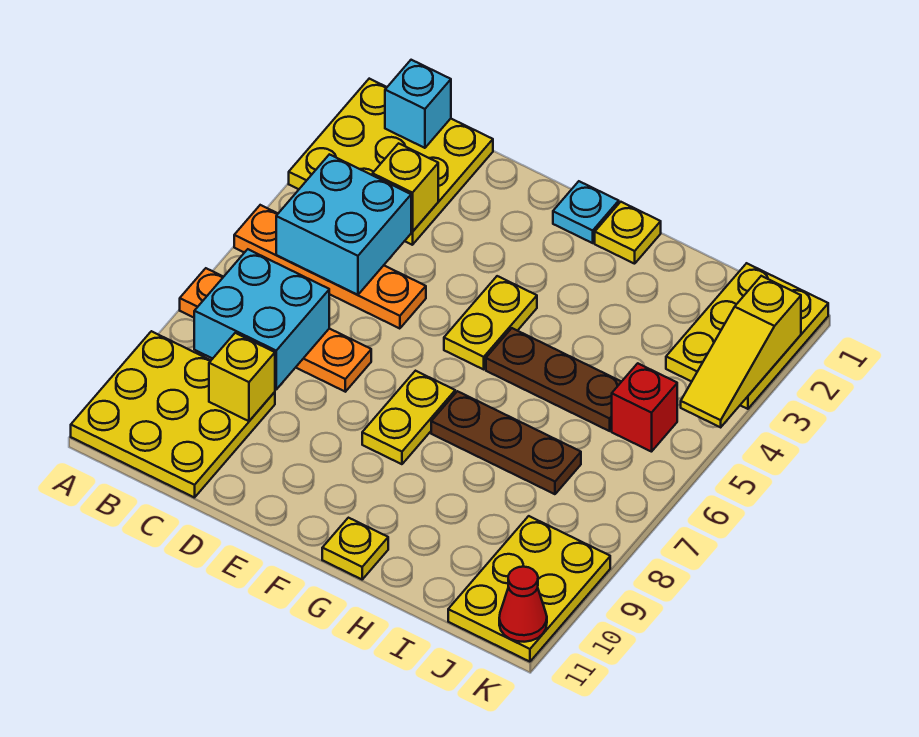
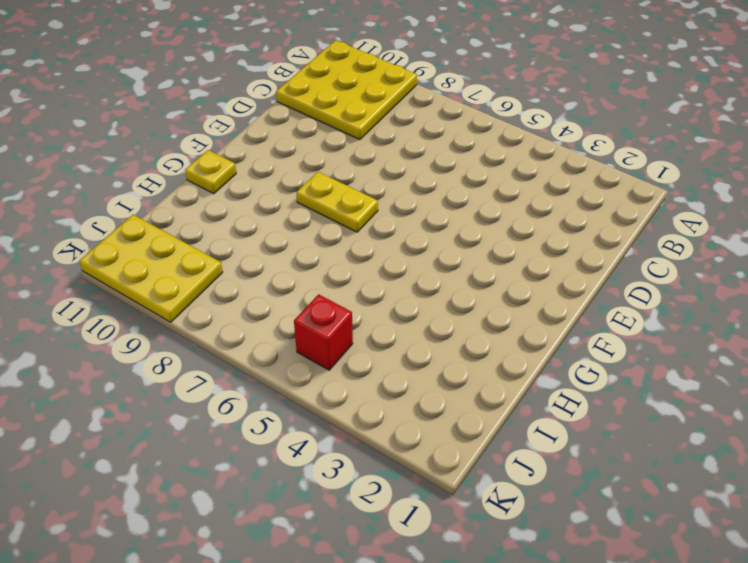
none -> yellow plate A1:C3 level 1
none -> orange plate A5:D5 level 1
none -> orange plate A7:D7 level 1

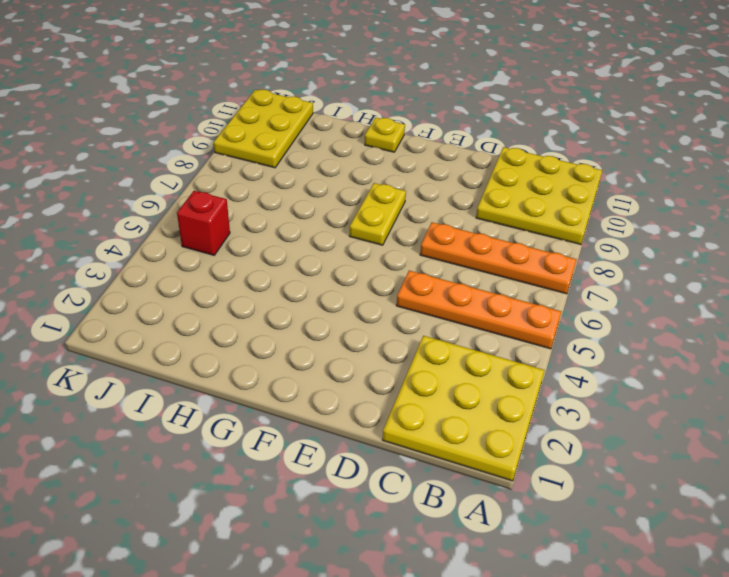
none -> cyan plate F1 level 1
none -> yellow plate F4:F5 level 1
none -> yellow plate G1 level 1

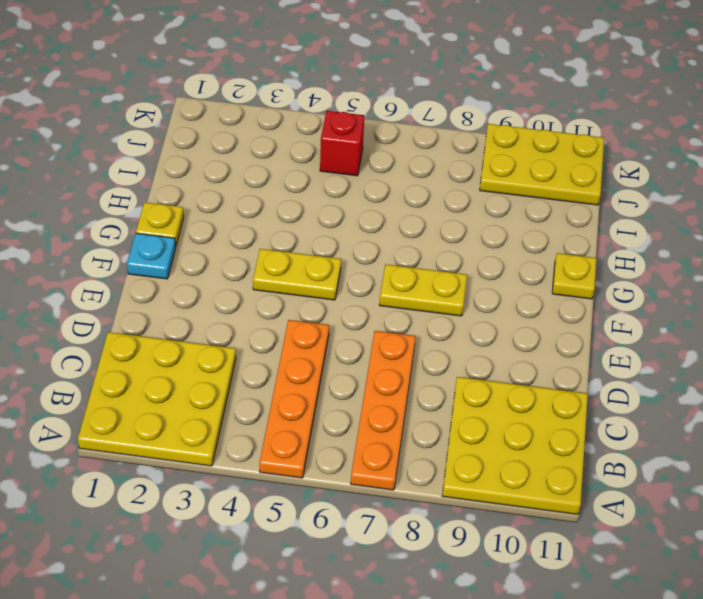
none -> brown plate G5:I5 level 1
none -> brown plate G7:I7 level 1
none -> yellow plate J1:K3 level 1

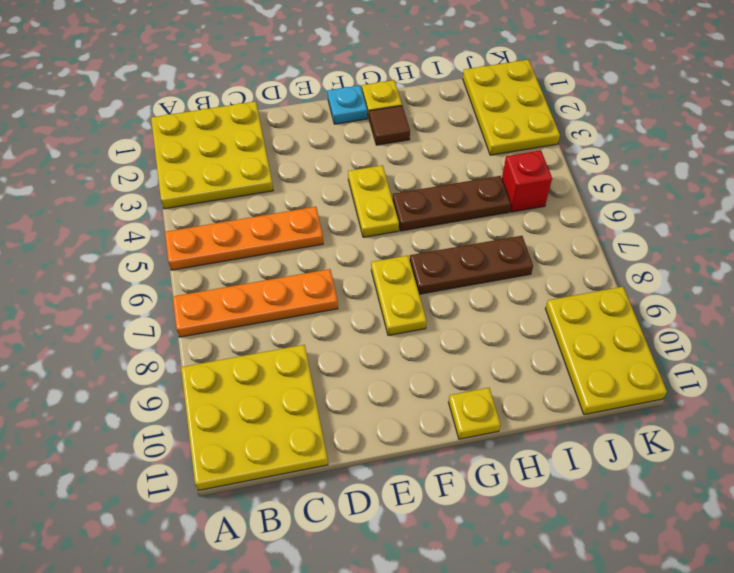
brown tile G2 level 1 -> none
none -> cyan brick B1 level 2
none -> cyan brick B4:C5 level 2
none -> cyan brick B7:C8 level 2

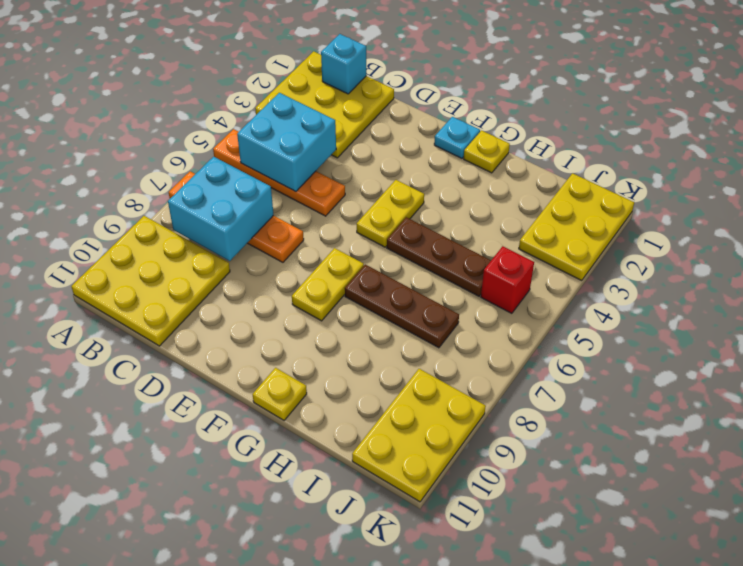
none -> yellow brick C3 level 2
none -> yellow brick C9 level 2
none -> yellow slope K2:K4 level 2 top 2

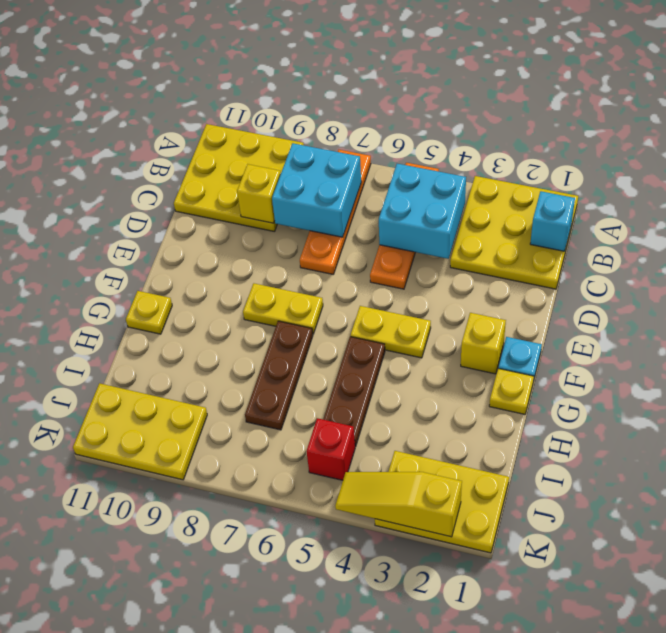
yellow brick F2 level 1 -> yellow brick C3 level 2
none -> red cone K11 level 2

